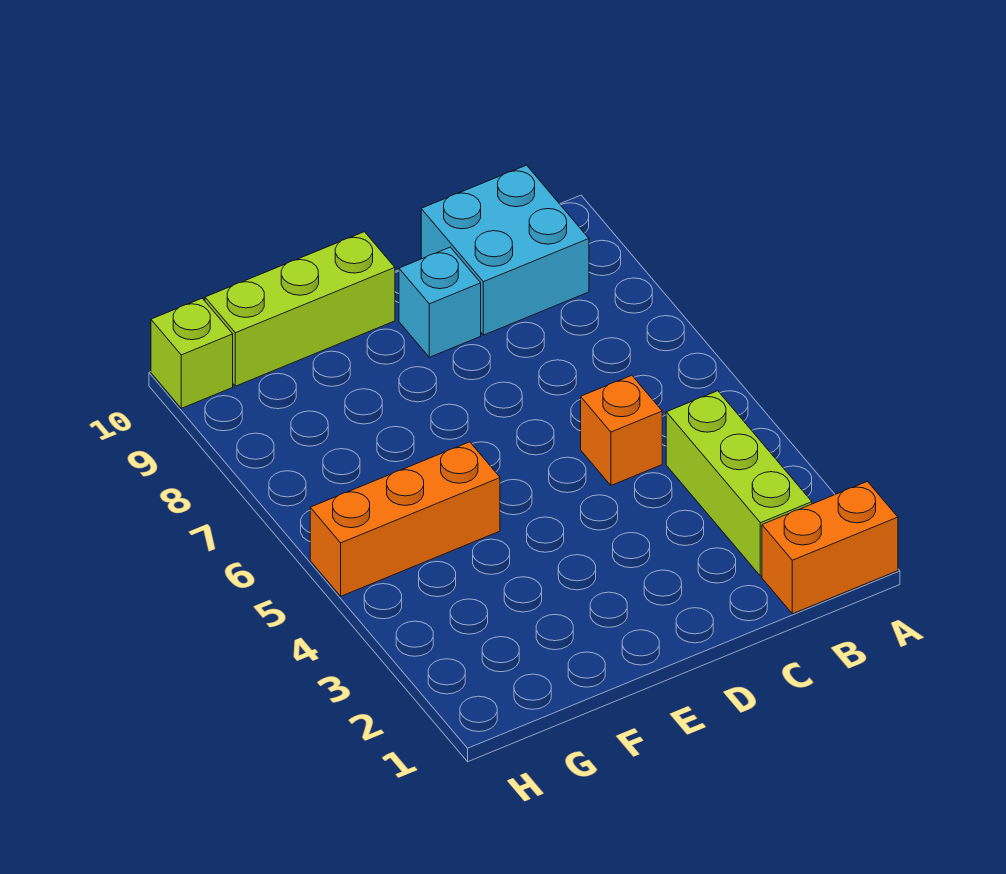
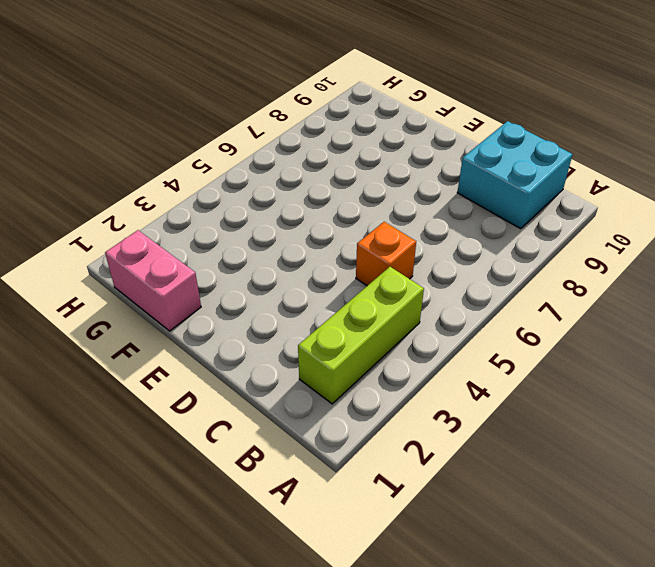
pink brick F1:G1 level 1 -> none
none -> orange brick A1:B1 level 1
none -> cyan brick D9 level 1

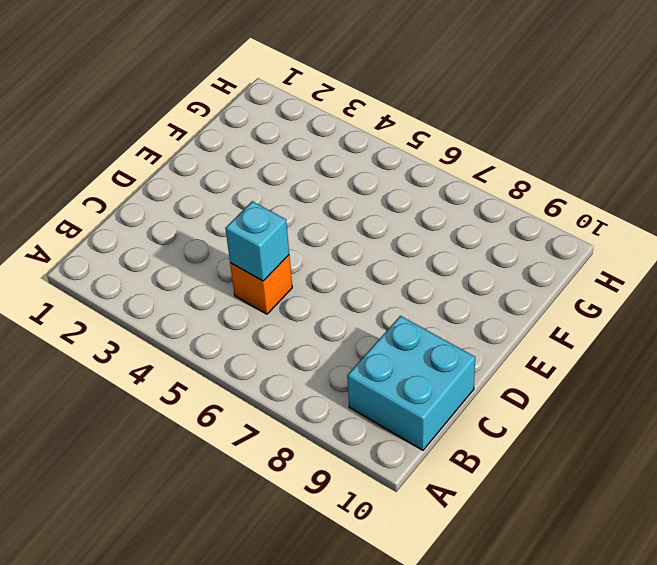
cyan brick C5 level 2 -> cyan brick D9 level 1
none -> orange brick A1:B1 level 1
none -> lime brick B2:B4 level 1

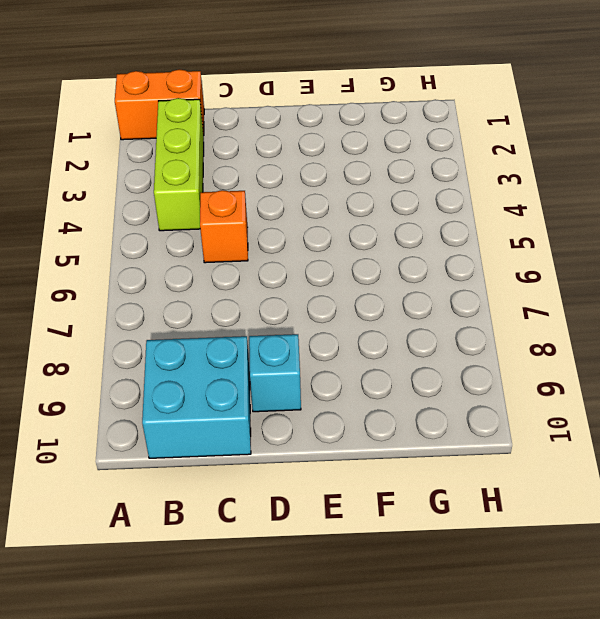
none -> lime brick E10:G10 level 1
none -> orange brick F5:H5 level 1

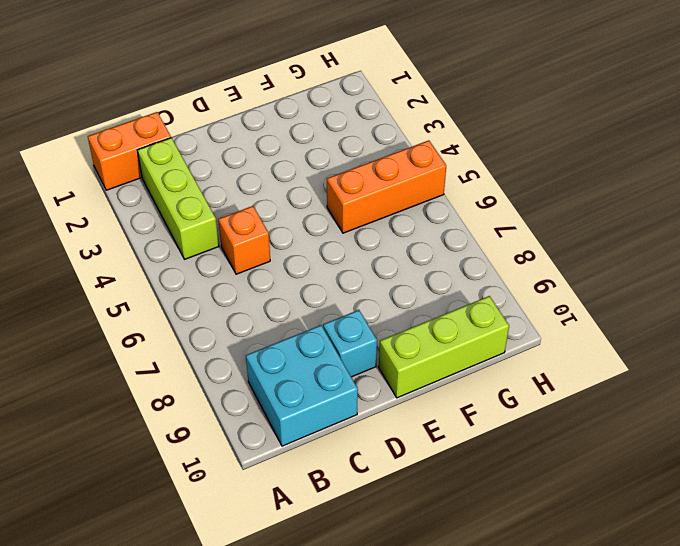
none -> lime brick H10 level 1

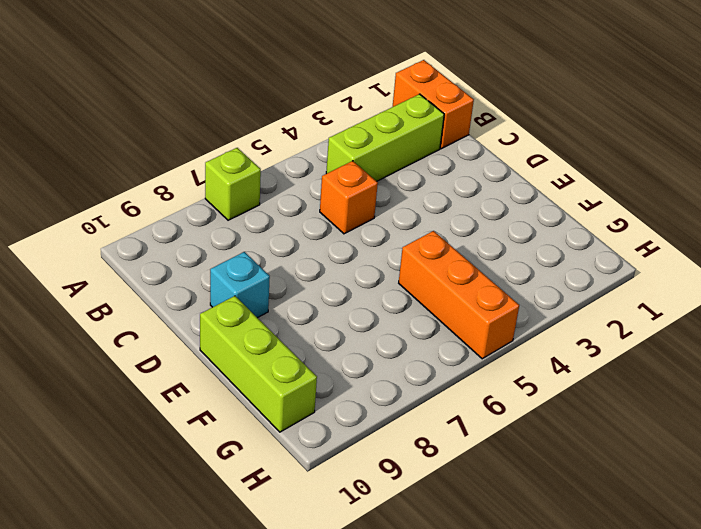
lime brick A7 level 1 -> lime brick H10 level 1
none -> cyan brick B9:C10 level 1

